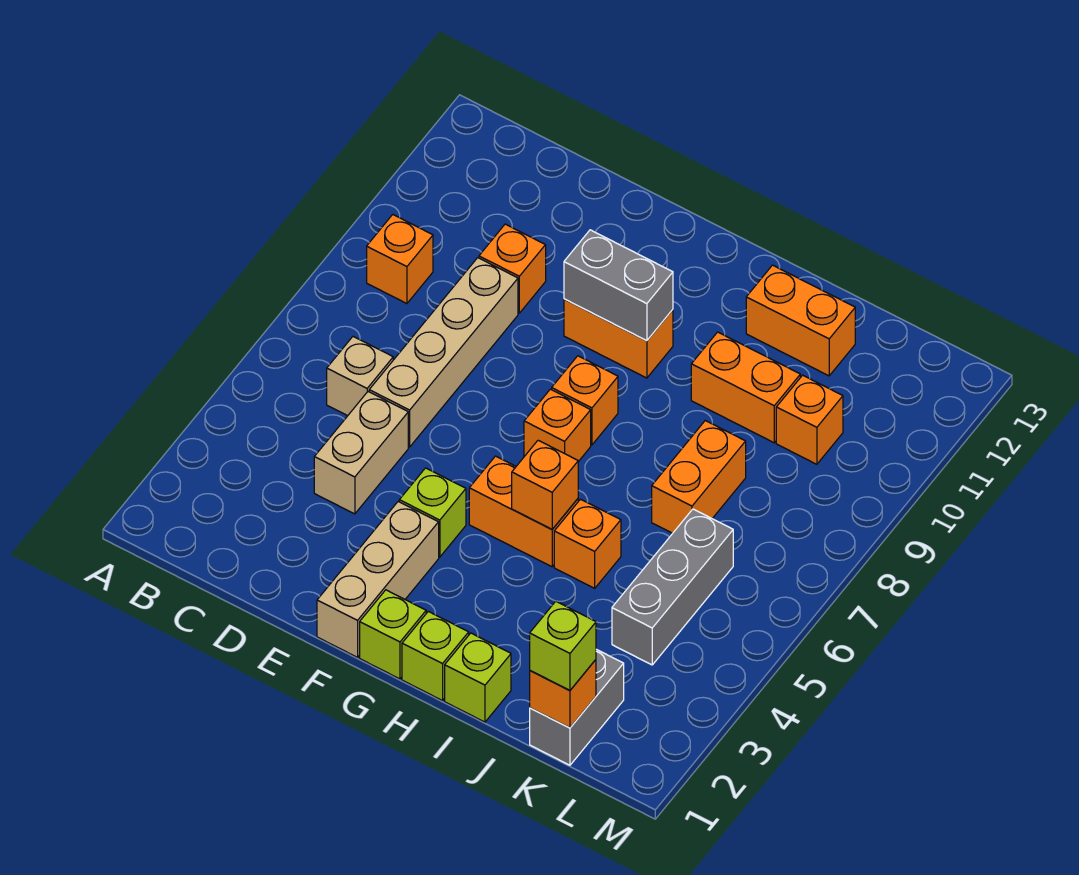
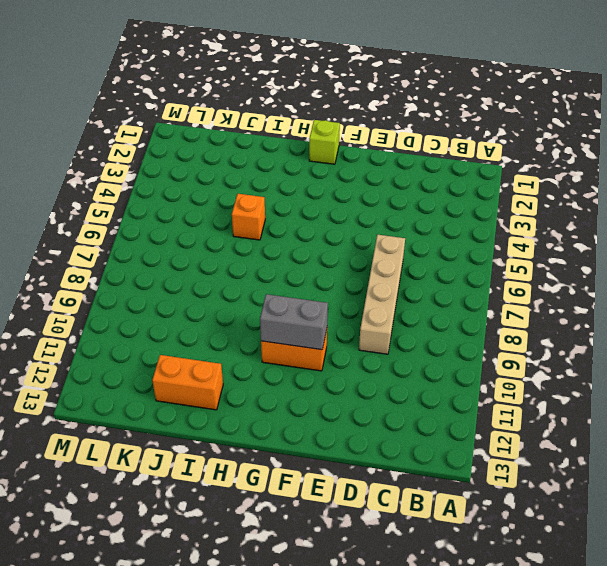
none -> orange brick B9 level 1
none -> tan brick C6 level 1
none -> tan brick D4:D5 level 1

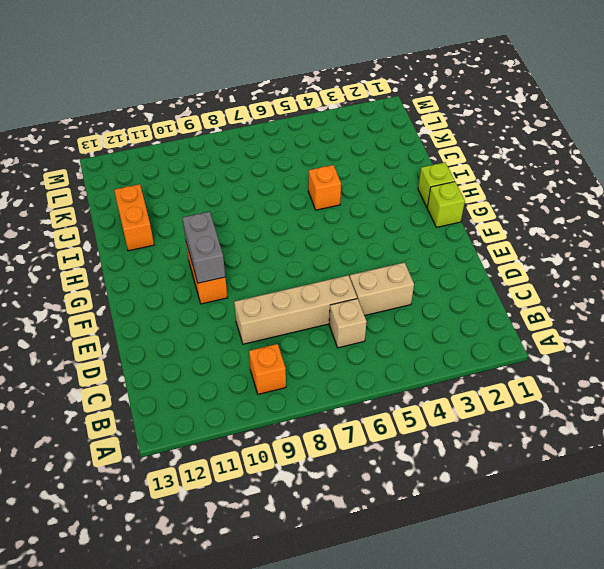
none -> orange brick D10 level 1
none -> tan brick F1:F3 level 1
none -> lime brick F4 level 1

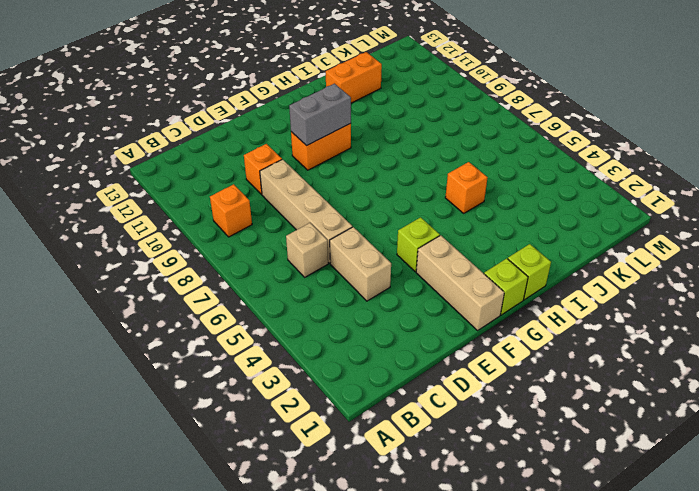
none -> orange brick G5:H5 level 1
none -> orange brick G7 level 1
none -> orange brick G8 level 1

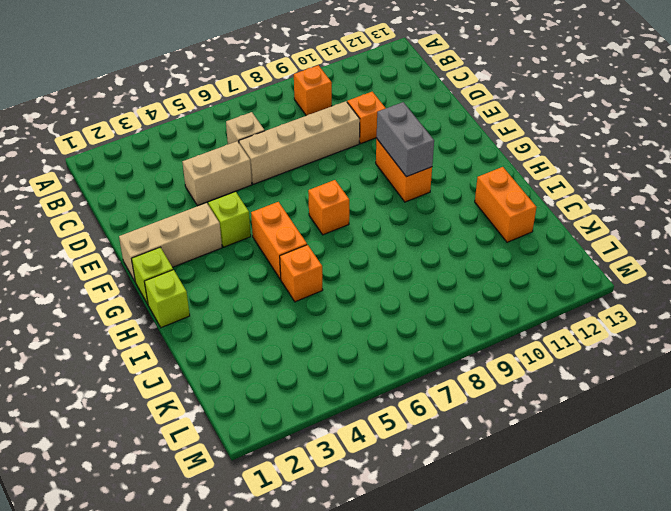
none -> orange brick G8 level 1
none -> lime brick I1 level 1
none -> orange brick I10:J10 level 1

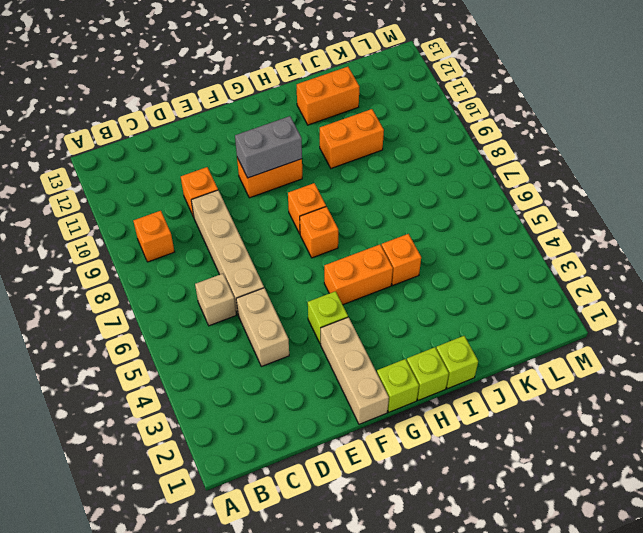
none -> orange brick J7:J8 level 1
none -> grey brick K1:K2 level 1
none -> grey brick K4:K6 level 1

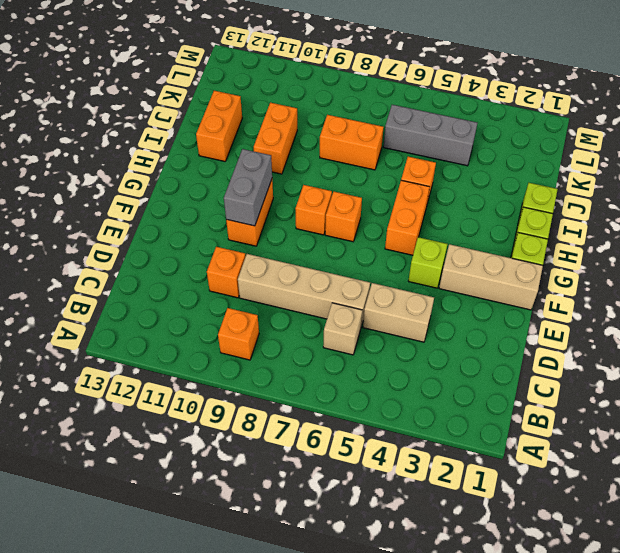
none -> grey brick K1:K2 level 1
none -> orange brick K10 level 1
none -> orange brick H5 level 2

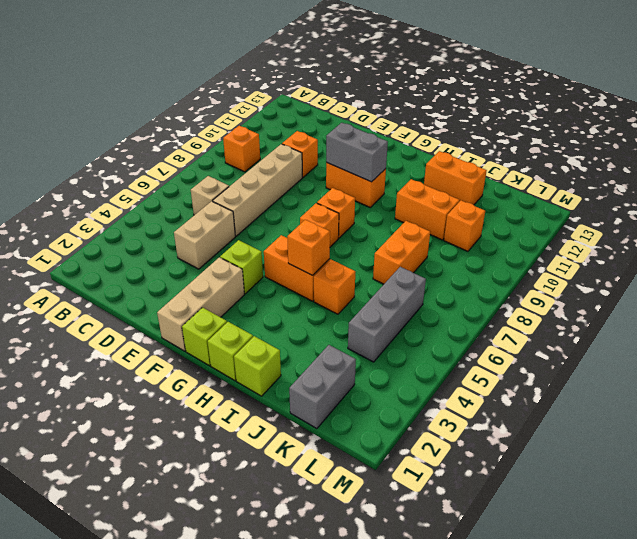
none -> orange brick K1 level 2
none -> lime brick K1 level 3

